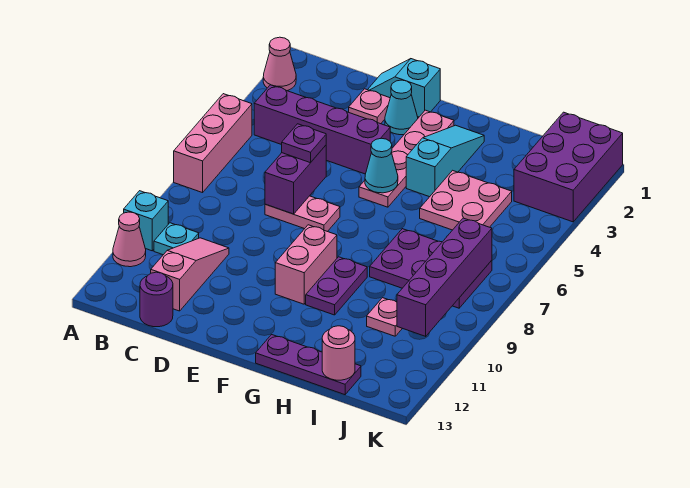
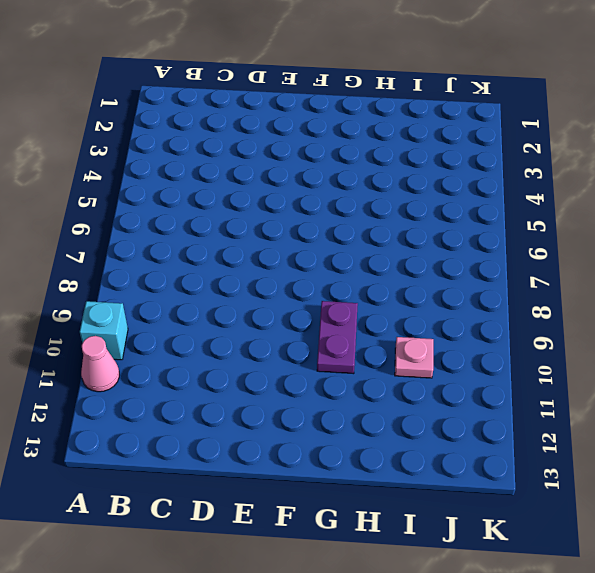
none -> pink cone A2 level 1
none -> pink brick A5:A7 level 1
none -> purple brick B4:E4 level 1

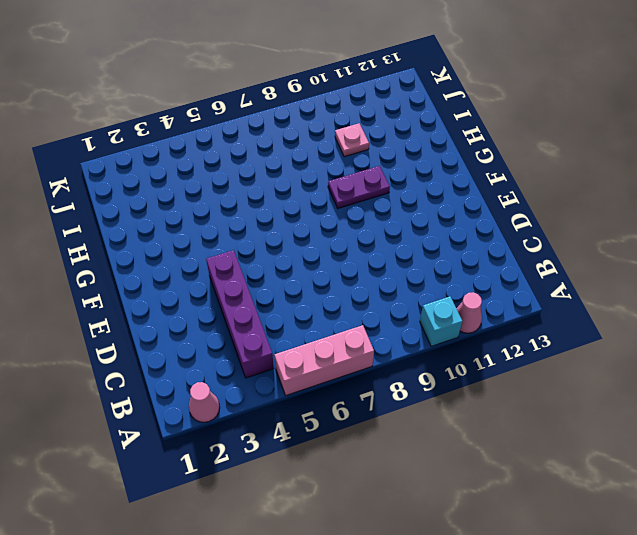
none -> cyan plate B10 level 1
none -> pink slope C10:C12 level 1 top 12
none -> purple round brick C13 level 1

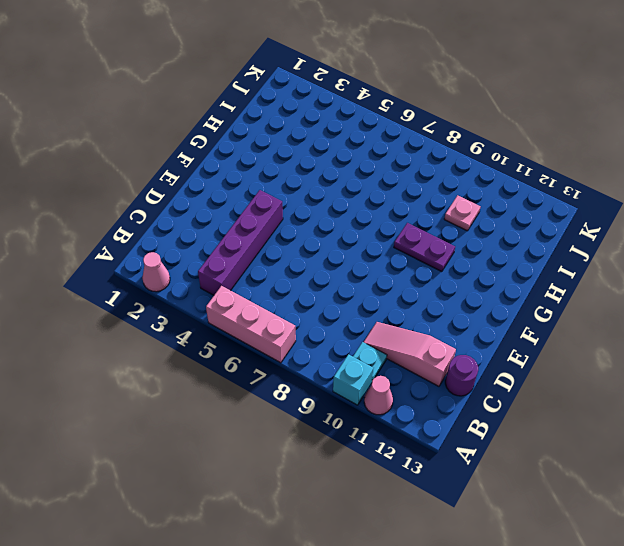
none -> cyan slope D1:E1 level 1 top E
none -> pink plate D2 level 1
none -> pink plate D7:E7 level 1

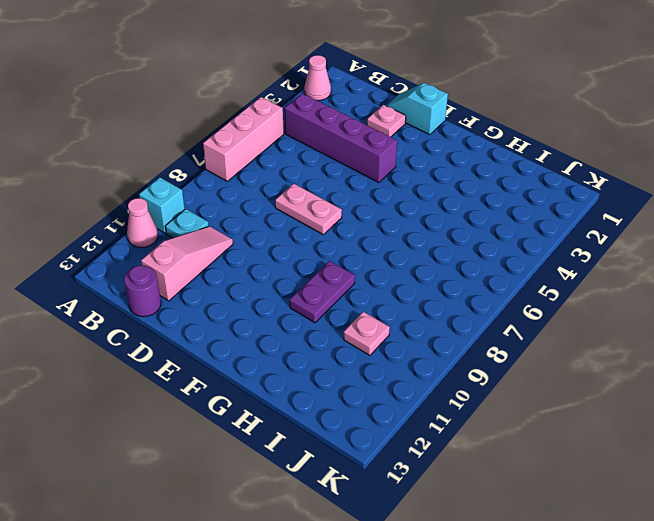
none -> cyan cone E2 level 1
none -> pink plate F2:F5 level 1
none -> pink brick F9:F10 level 1

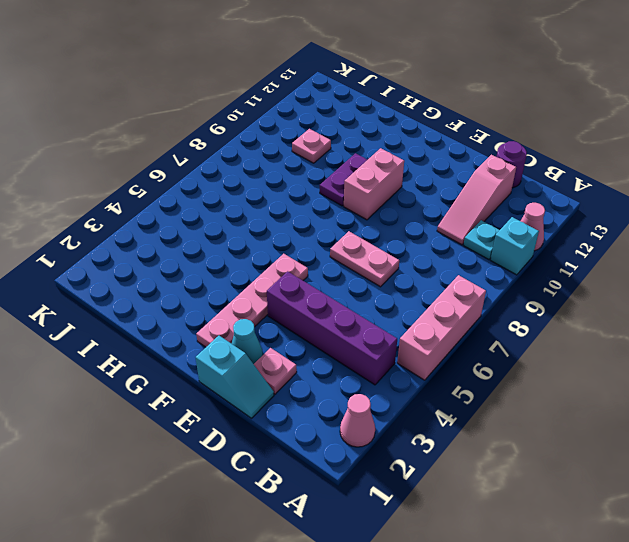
none -> cyan slope G2:G4 level 1 top 4
none -> purple plate G13:I13 level 1
none -> pink plate H4:I5 level 1

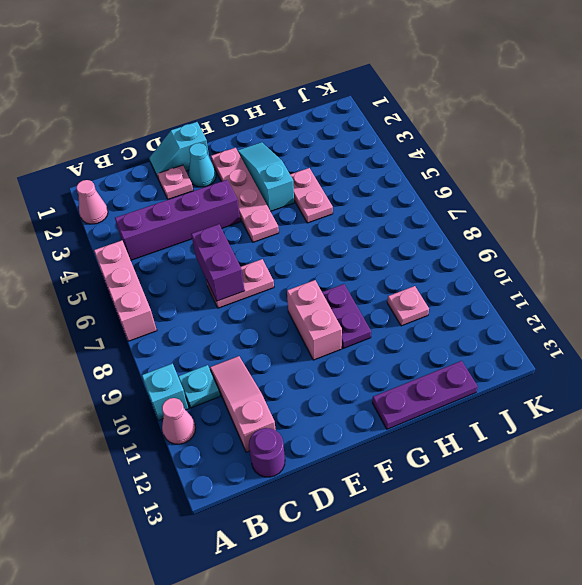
pink plate H4:H5 level 1 -> pink plate H4:I5 level 1
none -> purple plate H7:J8 level 1
none -> purple brick J1:K3 level 1
none -> cyan cone F5 level 2

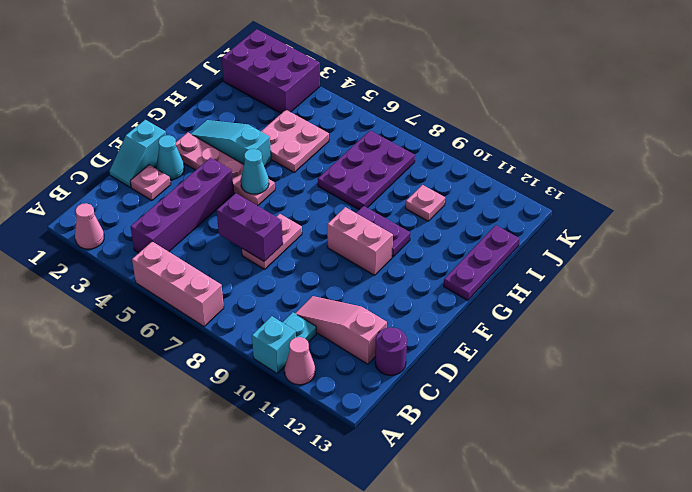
none -> pink round brick I13 level 2
none -> purple brick J7:J10 level 2
none -> purple plate D6 level 3

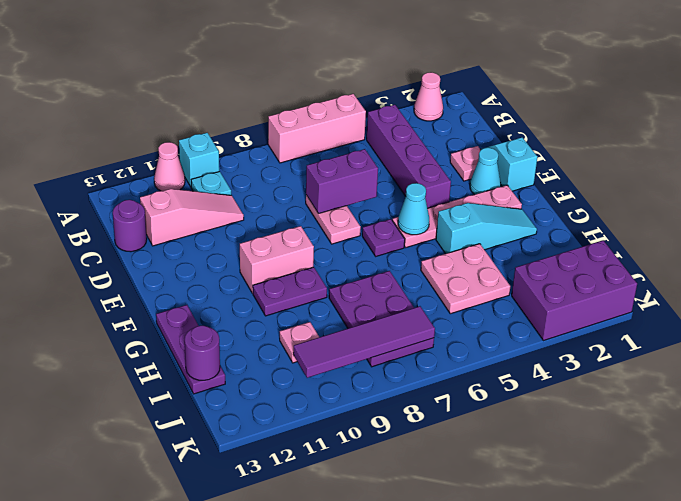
purple plate F6 level 1 -> purple plate D6 level 3
purple round brick I13 level 2 -> pink round brick I13 level 2
purple tile J7:J10 level 2 -> purple brick J7:J10 level 2

